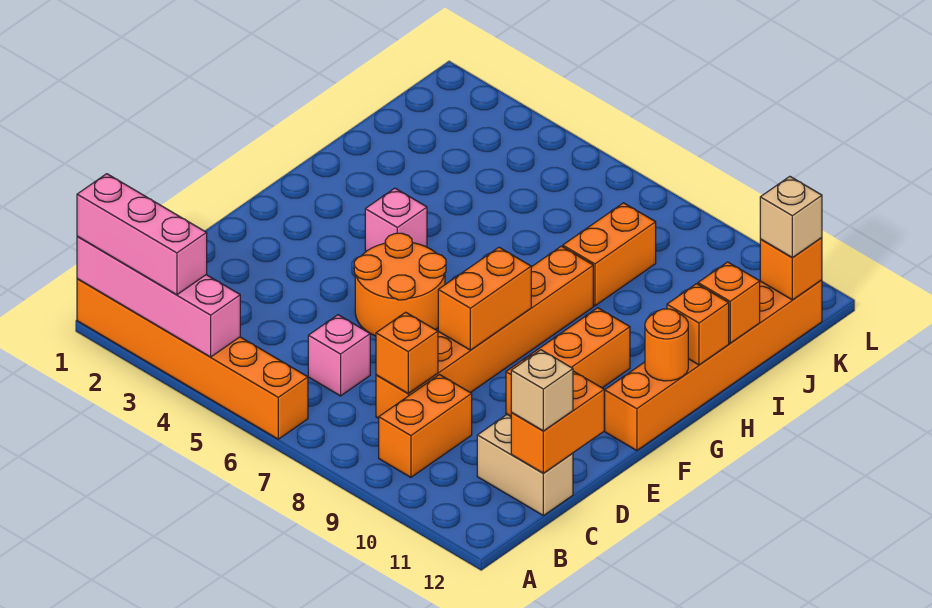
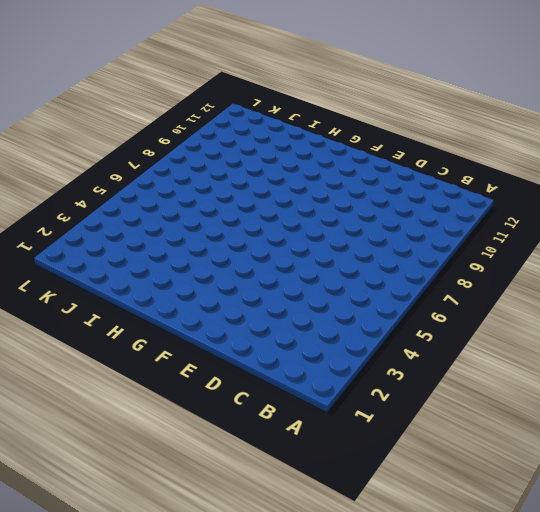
none -> orange brick A1:A6 level 1
none -> orange brick B9:C9 level 1
none -> pink brick C6 level 1

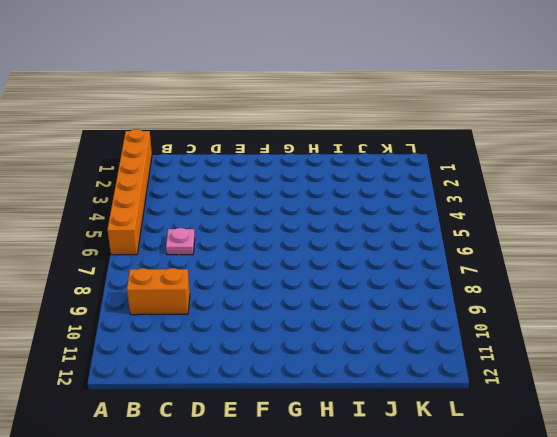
pink plate C6 level 1 -> pink brick C6 level 1
none -> orange brick C8:H8 level 1
none -> tan brick C11:C12 level 1
none -> orange round brick E5:F6 level 1

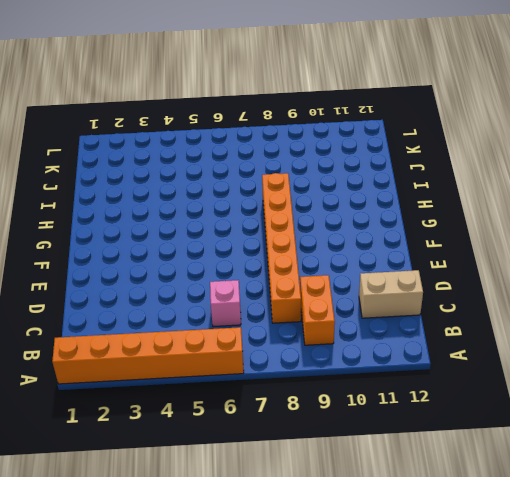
none -> orange round brick E5:F6 level 1
none -> orange brick E10:G10 level 1
none -> orange brick F12:K12 level 1

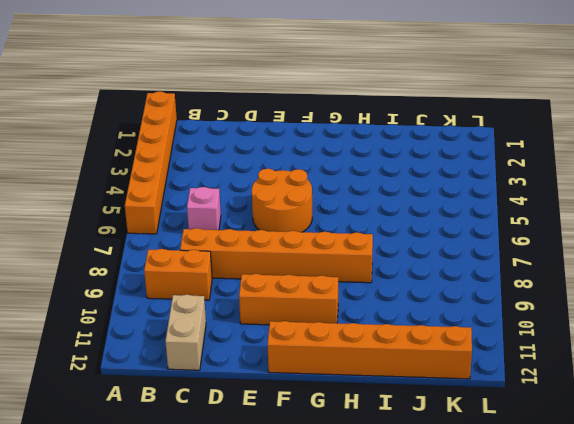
none -> pink brick G4 level 1
none -> orange brick I8:J8 level 1
none -> pink brick A1:A4 level 2

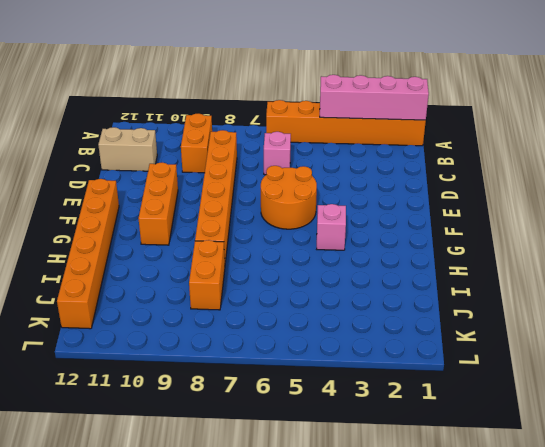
none -> orange brick C8 level 2
none -> orange brick C12:D12 level 2
none -> orange brick E8:F8 level 2

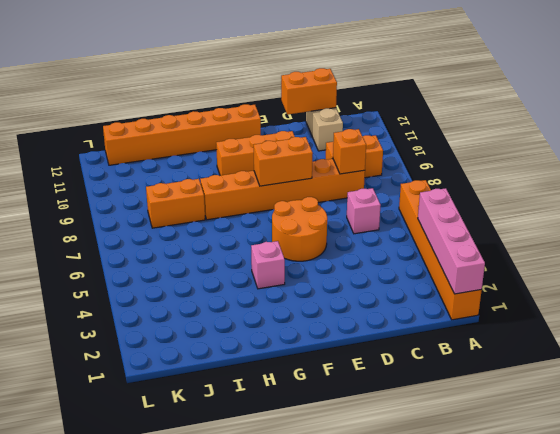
none -> orange round brick G12 level 2
none -> orange brick H12 level 2
none -> orange brick I12 level 2

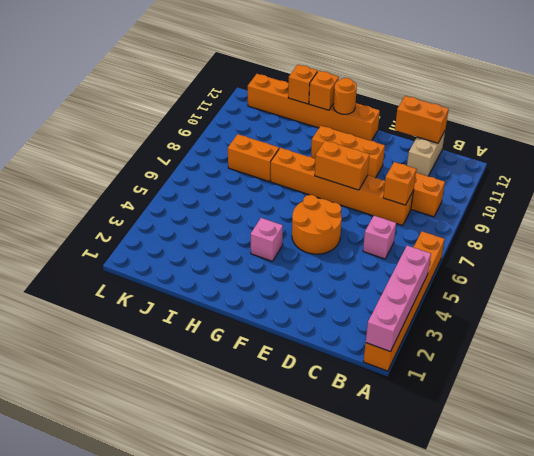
none -> orange brick K12 level 2
none -> pink brick A1:A3 level 3
none -> tan brick C12 level 3

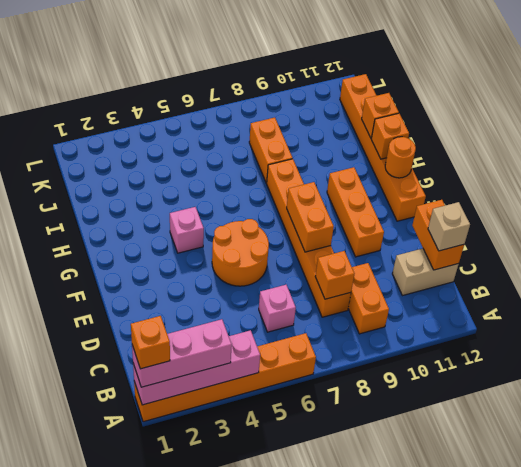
orange brick A1 level 4 -> orange brick K12 level 2
none -> tan brick K12 level 3

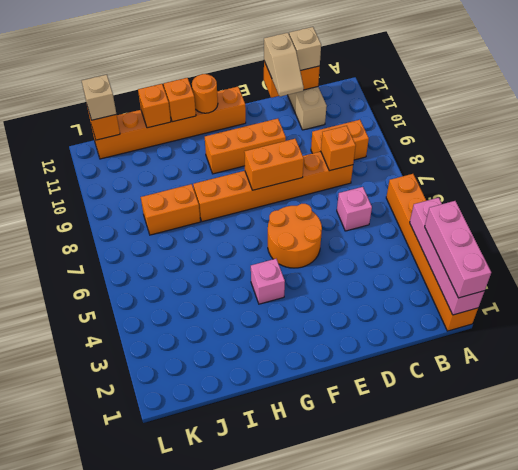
tan slope D11:D12 level 3 top 12 -> none

